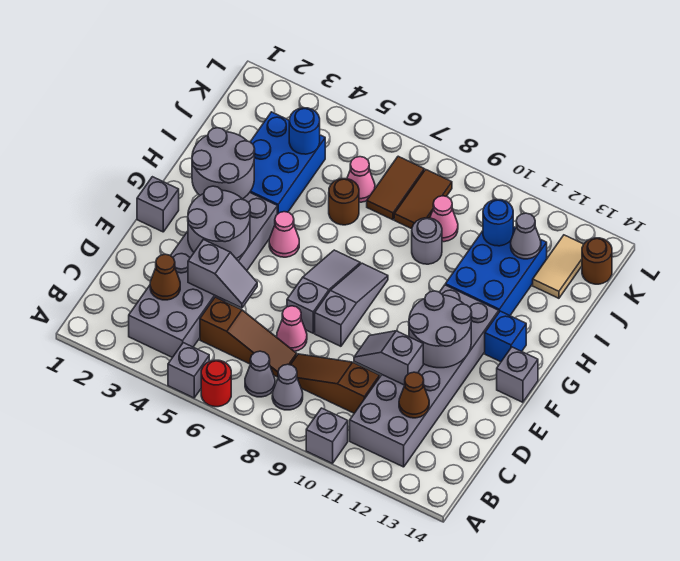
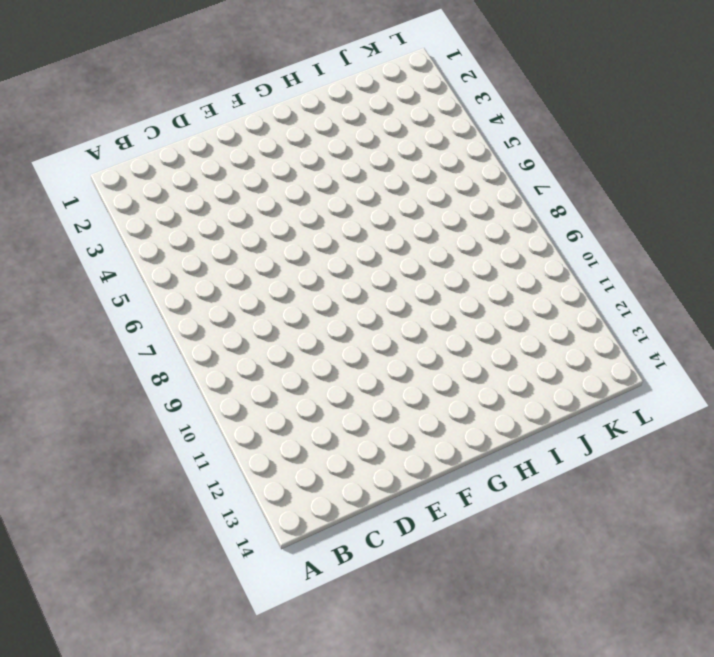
none -> grey brick A5 level 1
none -> red round brick A6 level 1
none -> grey brick A10 level 1
none -> grey brick B3:G4 level 1

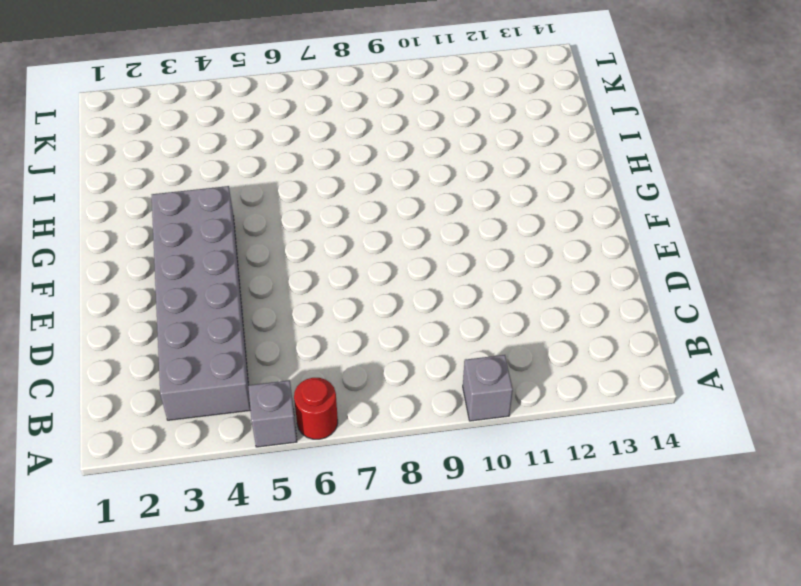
none -> grey cone B7 level 1
none -> grey cone B8 level 1
none -> grey brick B11:G12 level 1
none -> brown slope C5:C7 level 1 top 5

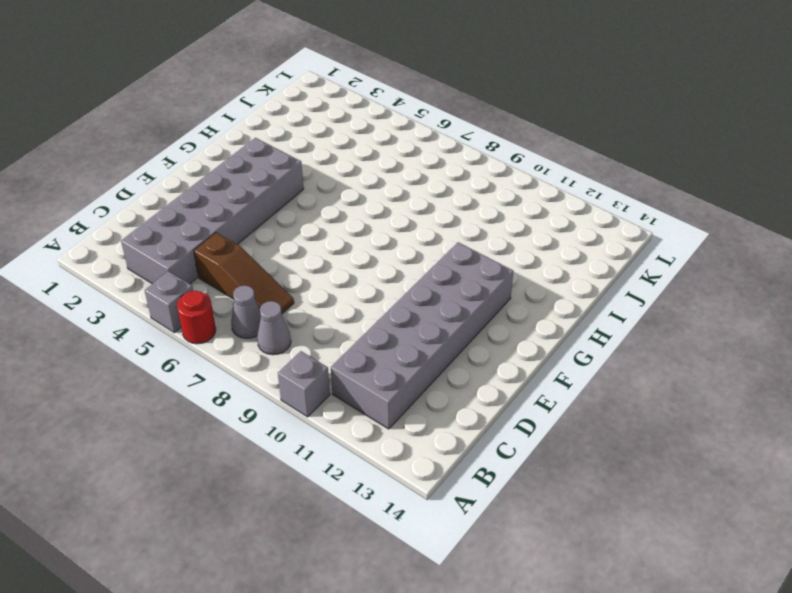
none -> brown slope C8:C10 level 1 top 10
none -> pink cone D7 level 1
none -> grey slope E7:G7 level 1 top E
none -> grey slope E8:G8 level 1 top E

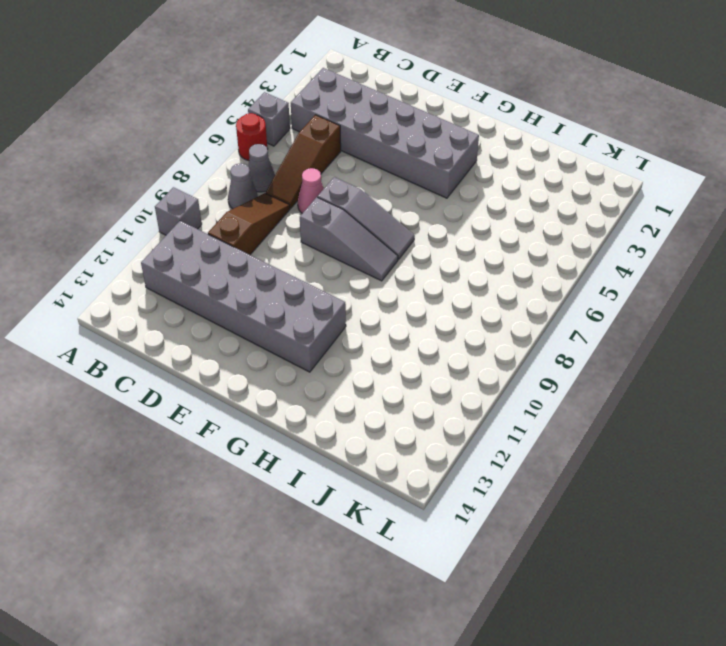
none -> grey brick F1 level 1
none -> grey brick F14 level 1
none -> pink cone G5 level 1
none -> blue brick G13 level 1

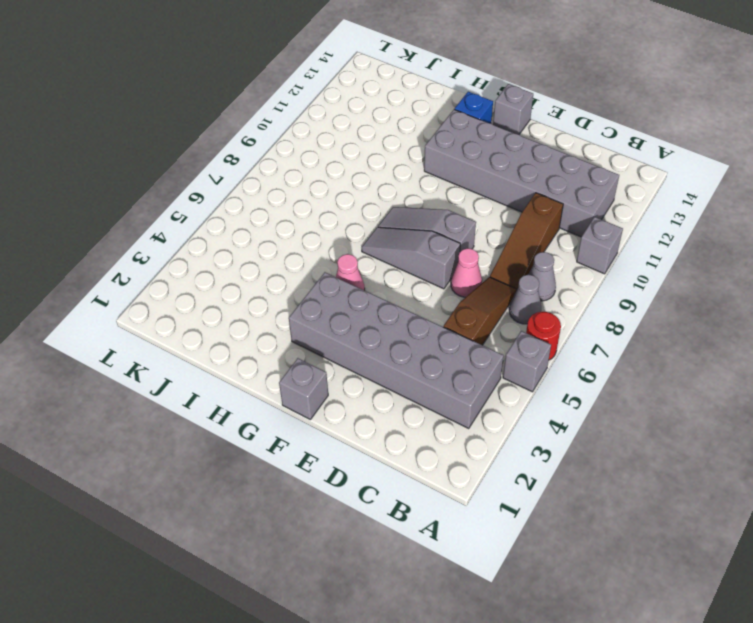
none -> blue brick H3:J4 level 1
none -> blue brick H11:J12 level 1
none -> brown round brick I6 level 1
none -> grey round brick I9 level 1

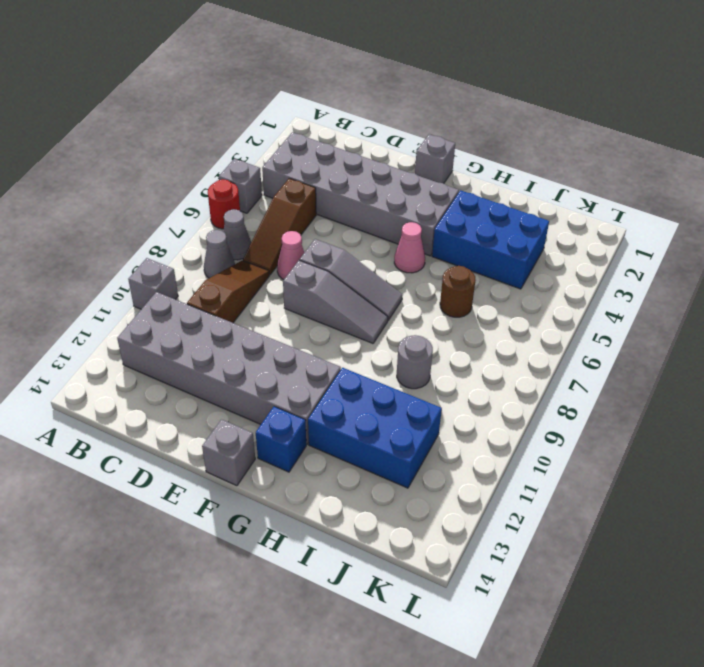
none -> pink cone J6 level 1
none -> brown tile J7:K7 level 1
none -> brown tile J8:K8 level 1
none -> pink cone J9 level 1

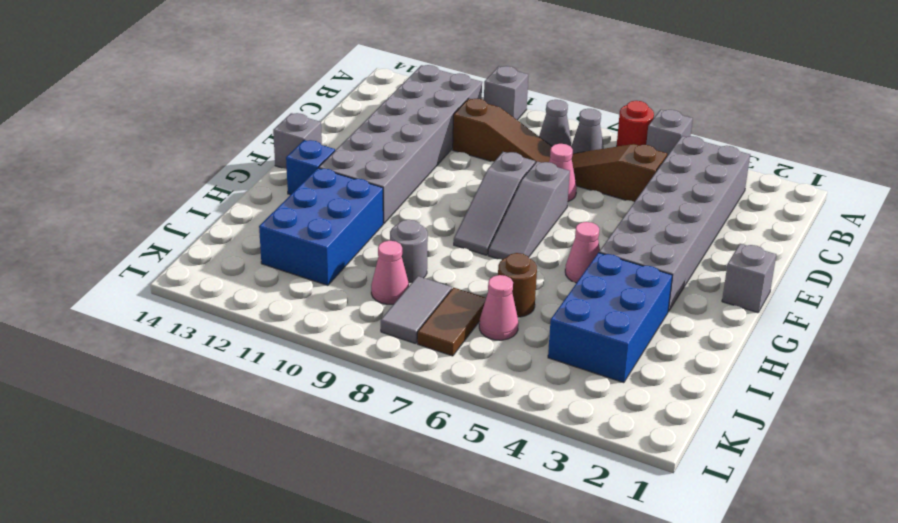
grey tile J8:K8 level 1 -> brown tile J8:K8 level 1
none -> tan tile J13:K13 level 1
none -> brown round brick K14 level 1
none -> brown cone C3 level 2
none -> brown cone C12 level 2

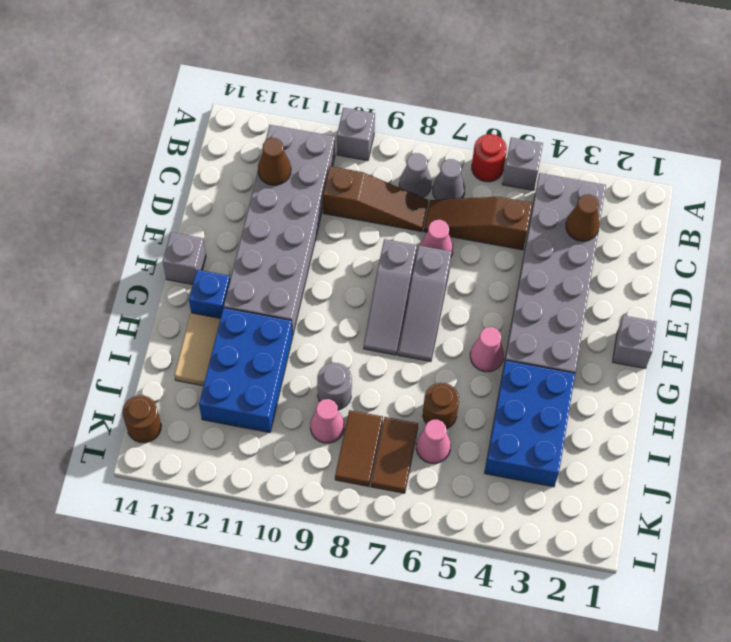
tan tile H13:I13 level 1 -> tan tile J13:K13 level 1
none -> grey slope D4:D5 level 2 top 4
none -> grey slope D10:D11 level 2 top 11
none -> grey round brick E3:F4 level 2
none -> grey round brick E11:F12 level 2

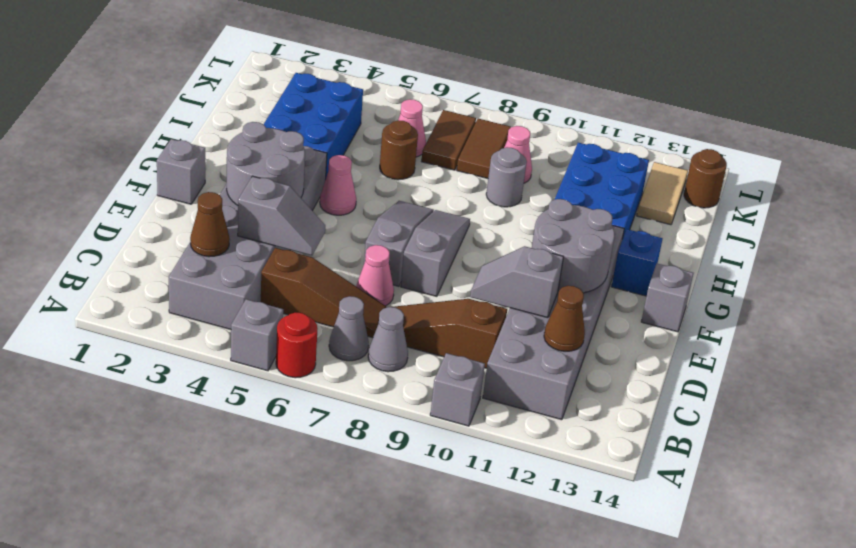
none -> grey round brick G2:H3 level 2
none -> blue round brick J4 level 2
none -> blue round brick J11 level 2
none -> grey cone J12 level 2

